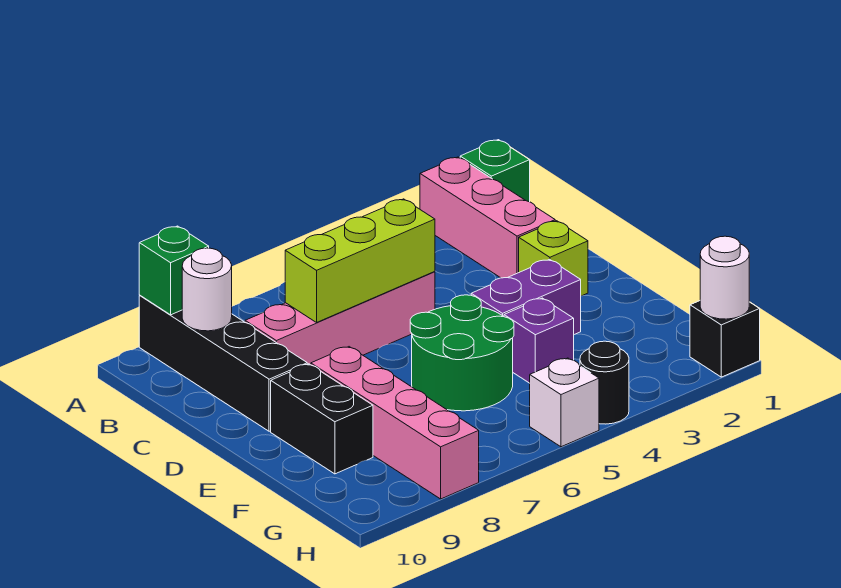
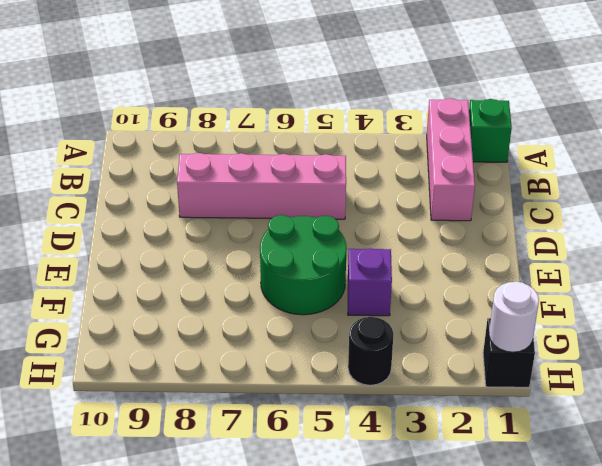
none -> black brick A9:D9 level 1
none -> lime brick D2 level 1
none -> purple brick E3:E4 level 1

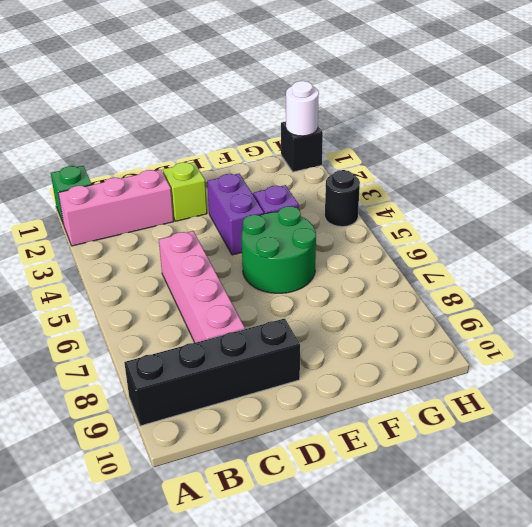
none -> pink brick E8:H8 level 1
none -> black brick E9:F9 level 1
none -> white brick H5 level 1

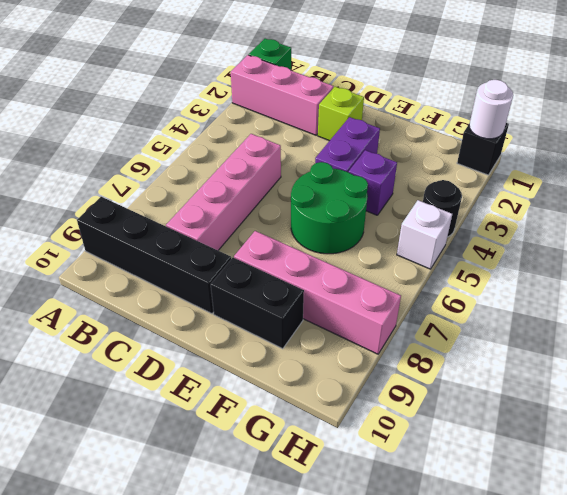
none -> green brick A9 level 2
none -> white round brick B9 level 2
none -> lime brick C5:C7 level 2

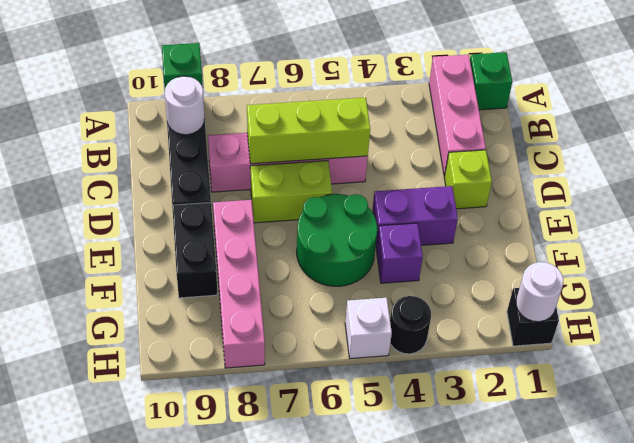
lime brick D6:D7 level 1 -> none

